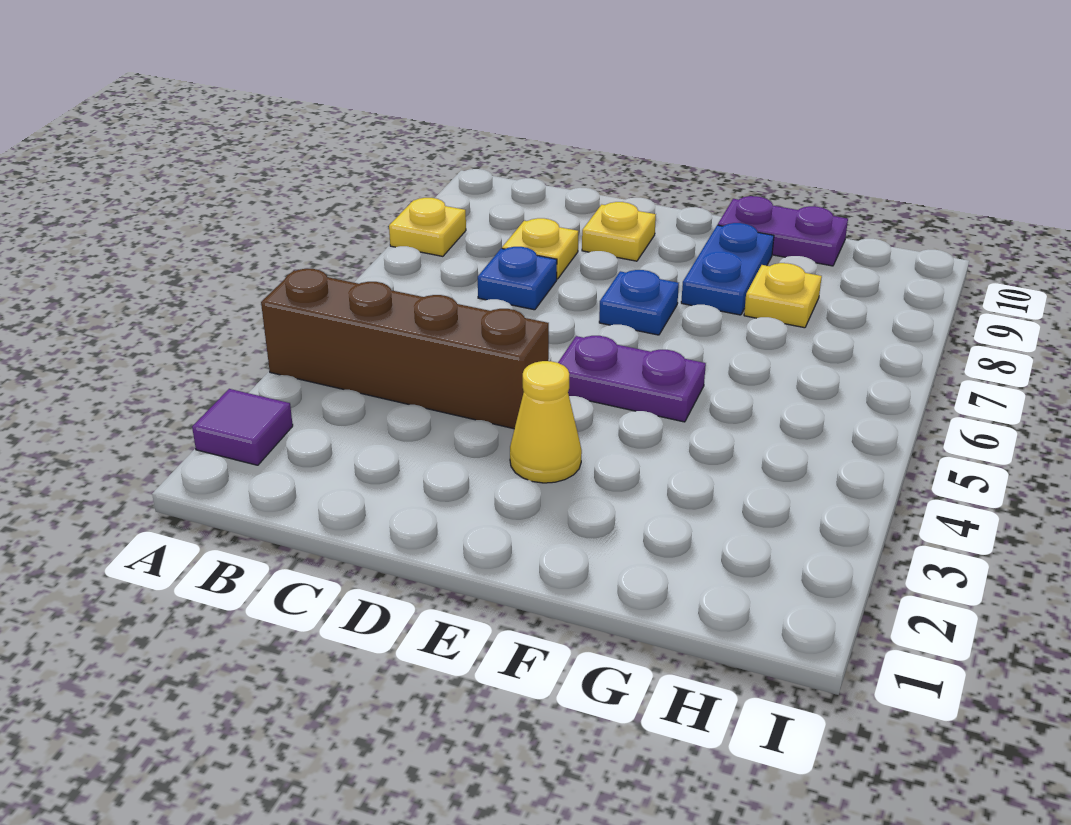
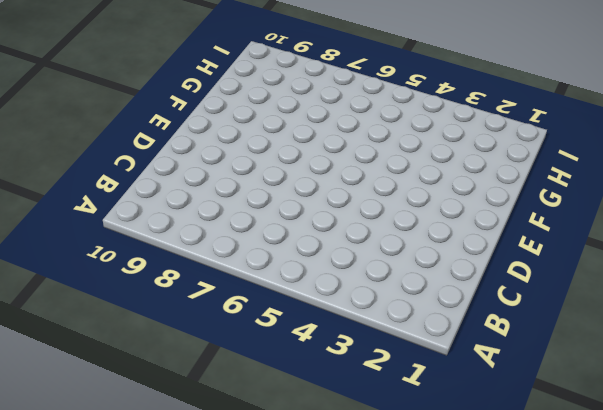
none -> purple tile A2 level 1
none -> brown brick A4:D4 level 1
none -> yellow plate A8 level 1

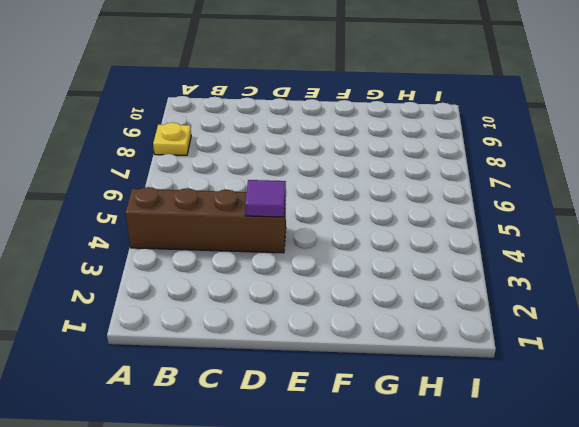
purple tile D4 level 2 -> purple tile A2 level 1
none -> blue plate C7 level 1
none -> yellow plate C8 level 1
none -> yellow plate D9 level 1

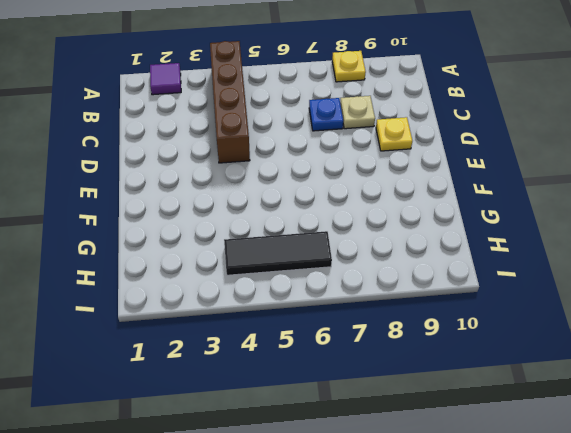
tan plate C8 level 1 -> yellow plate C8 level 1
black tile H4:H6 level 1 -> none
none -> yellow cone E3 level 1
none -> purple plate E5:F5 level 1
none -> blue plate E7 level 1

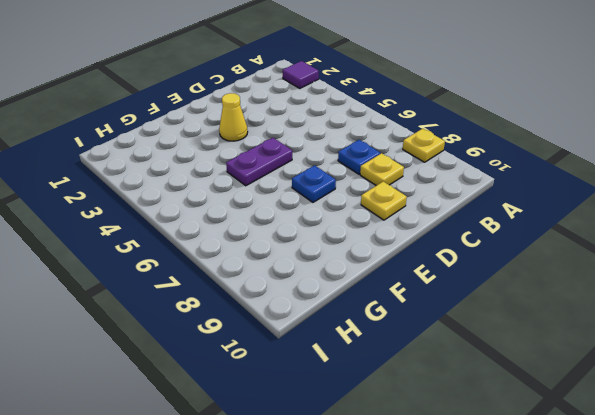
none -> brown brick A4:D4 level 1
none -> blue plate F8:F9 level 1
none -> purple plate F10:G10 level 1

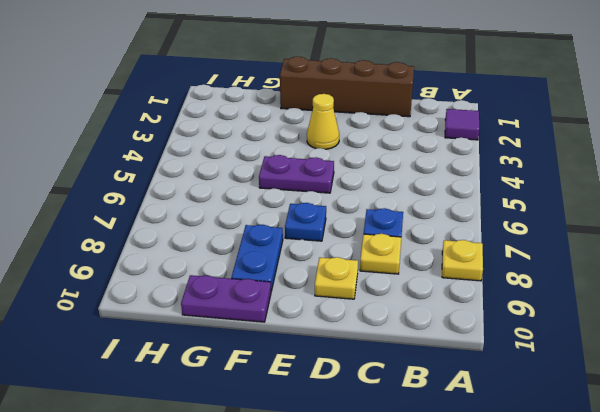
brown brick C1:F1 level 1 -> brown brick A4:D4 level 1
none -> yellow plate G8 level 1

